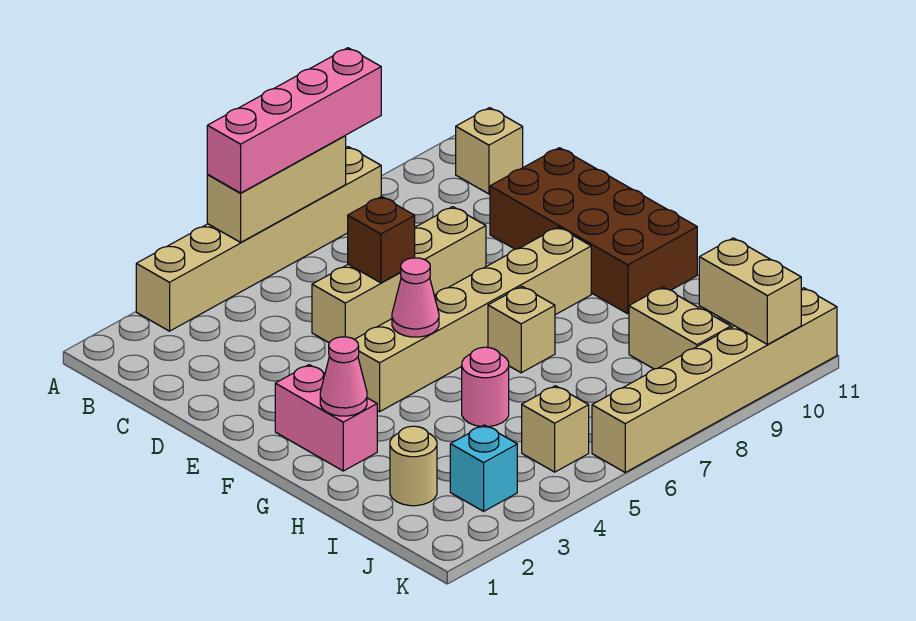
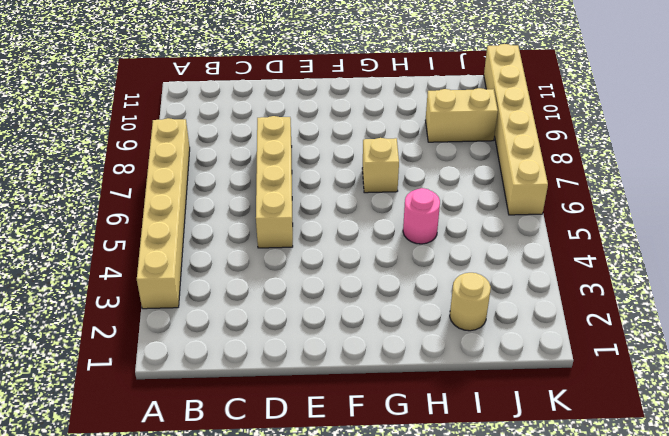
none -> tan brick B11 level 1
none -> brown brick D10:G11 level 1
none -> pink brick F2:G2 level 1

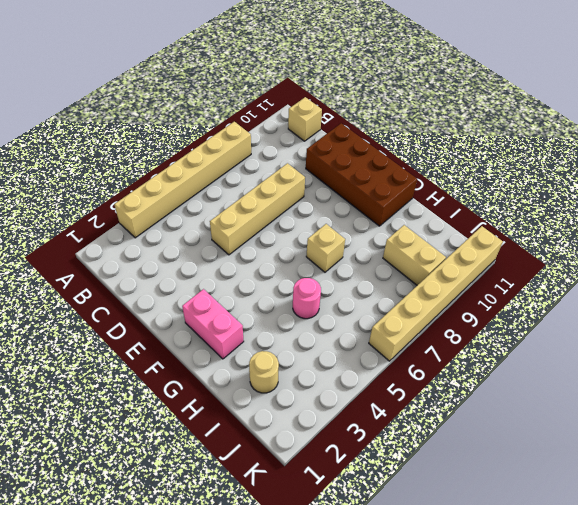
none -> tan brick F4:F9 level 1
none -> cyan brick J3 level 1
none -> tan brick J5 level 1

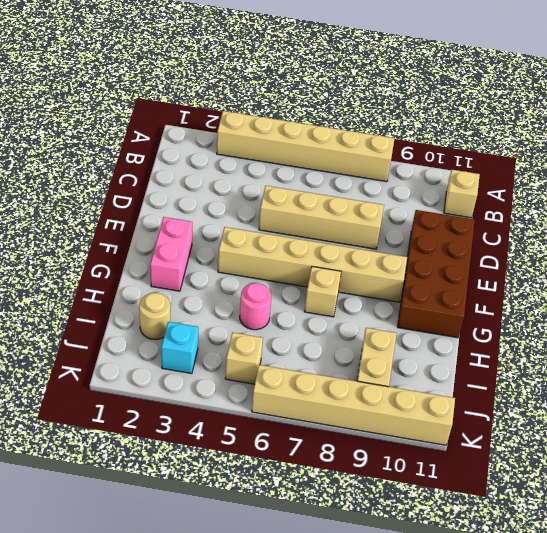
none -> tan brick A5:A7 level 2
none -> brown brick D6 level 2
none -> pink cone F5 level 2

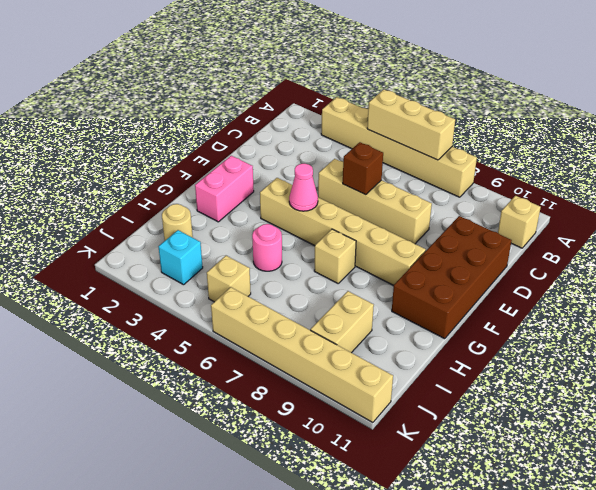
none -> pink cone G2 level 2
none -> tan brick J10:K10 level 2
none -> pink brick A5:A8 level 3

